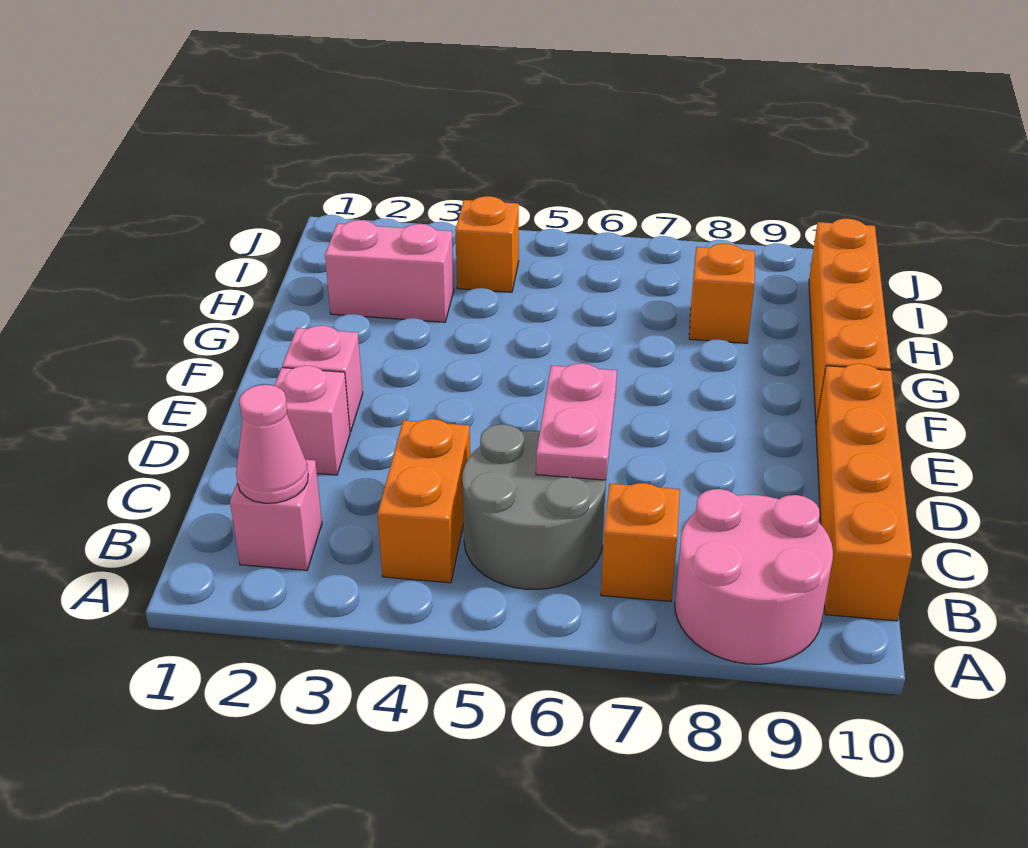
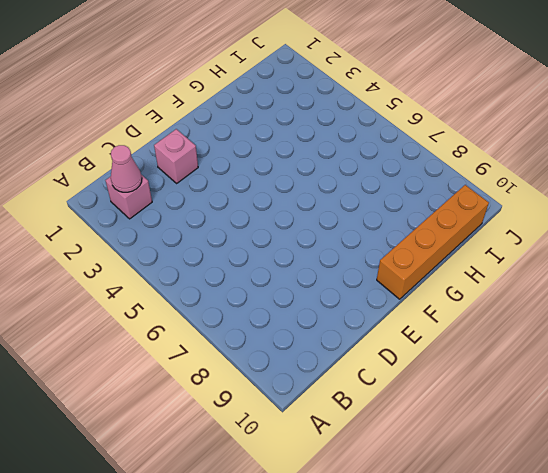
none -> pink round brick A8:B9 level 1
none -> orange brick B4:C4 level 1
none -> grey round brick B5:C6 level 1

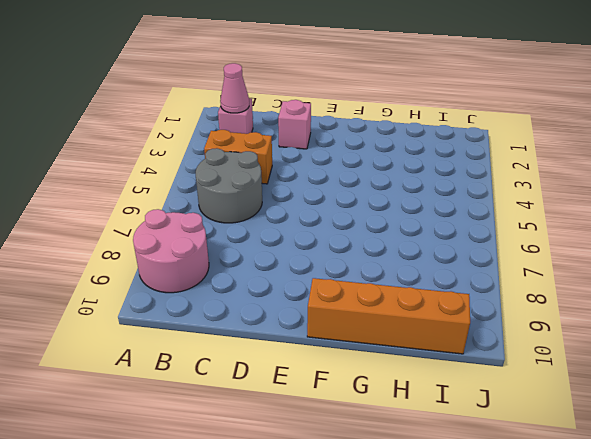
none -> orange brick B7 level 1
none -> orange brick B10:E10 level 1
none -> pink brick E2 level 1

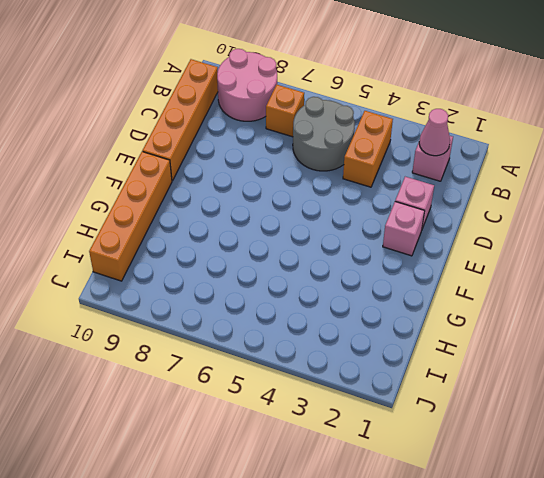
none -> pink brick H2:H3 level 1
none -> orange brick H8 level 1
none -> orange brick I4 level 1

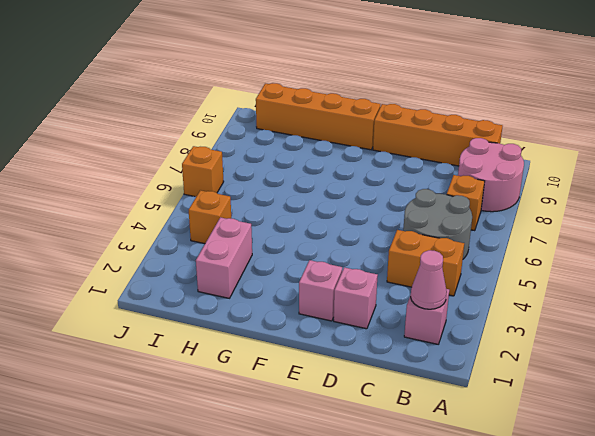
orange brick J6 level 1 -> orange brick H8 level 1
none -> pink plate C6:D6 level 2

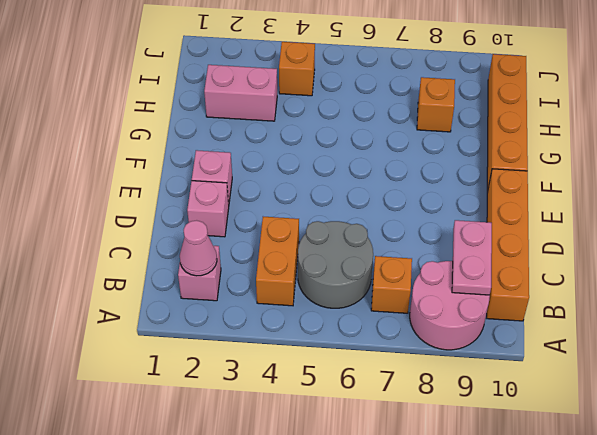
pink plate B9:C9 level 2 -> pink plate C6:D6 level 2

